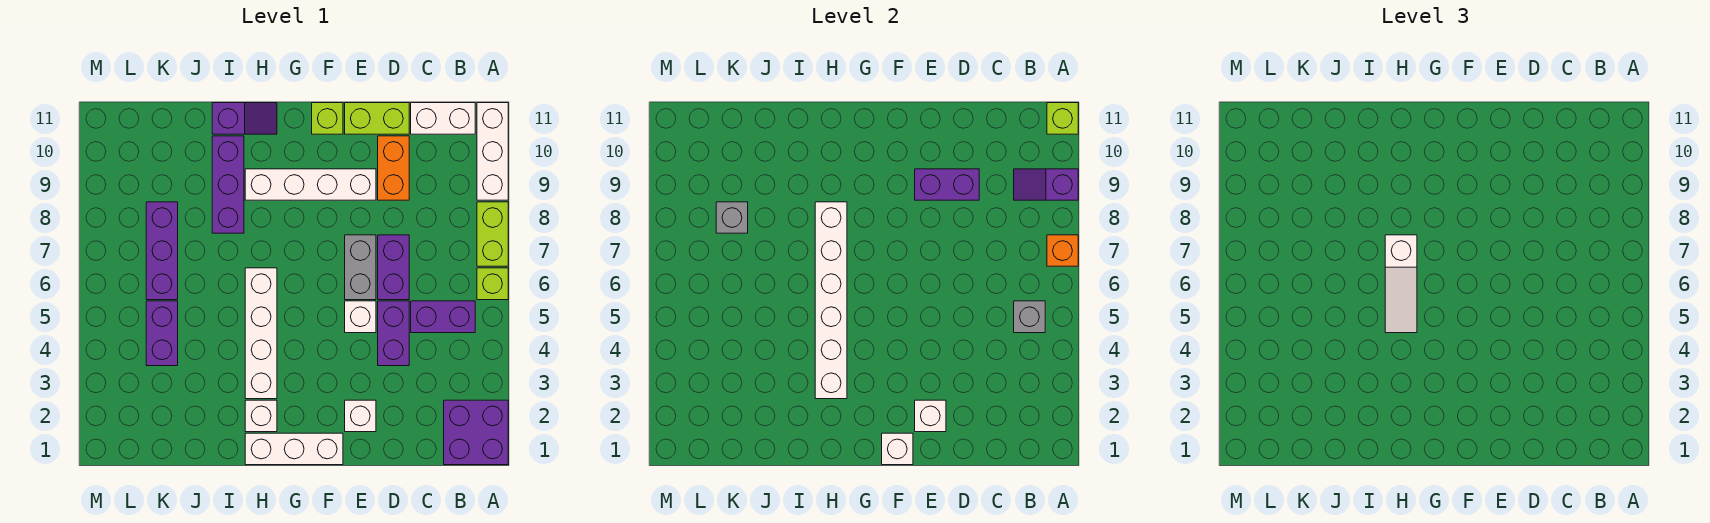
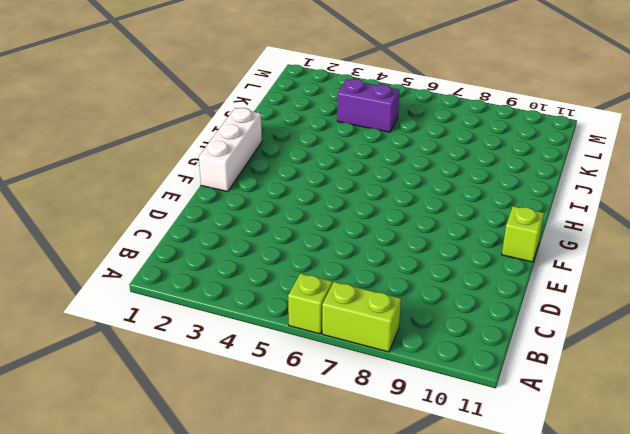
none -> purple brick A1:B2 level 1
none -> white brick A9:A11 level 1
none -> purple brick B5:C5 level 1
none -> white brick B11:C11 level 1

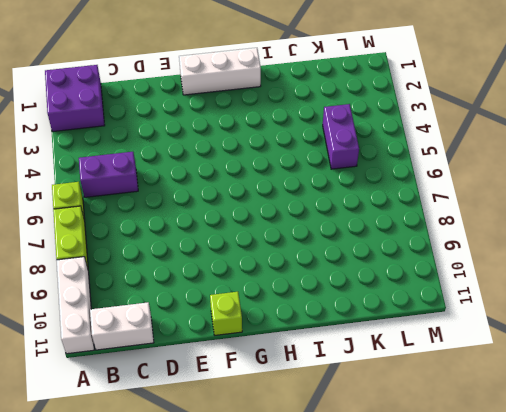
none -> purple brick D4:D5 level 1
none -> purple brick D6:D7 level 1
none -> orange brick D9:D10 level 1
none -> lime brick D11:E11 level 1

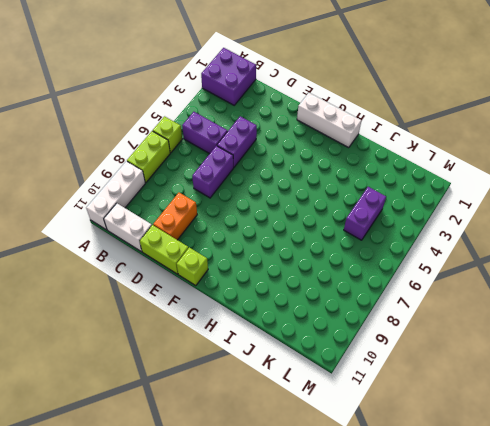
none -> white brick E2 level 1
none -> white brick E5 level 1
none -> grey brick E6:E7 level 1
none -> white brick E9:H9 level 1

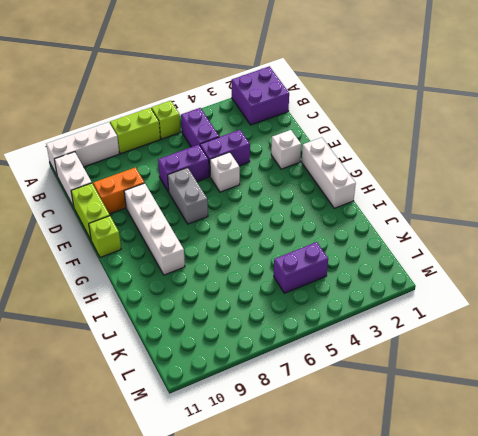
grey brick E7:F7 level 1 -> grey brick E6:E7 level 1
none -> white brick H2 level 1
none -> white brick H3:H6 level 1
none -> purple slope H11:I11 level 1 top I
none -> purple brick I8:I10 level 1

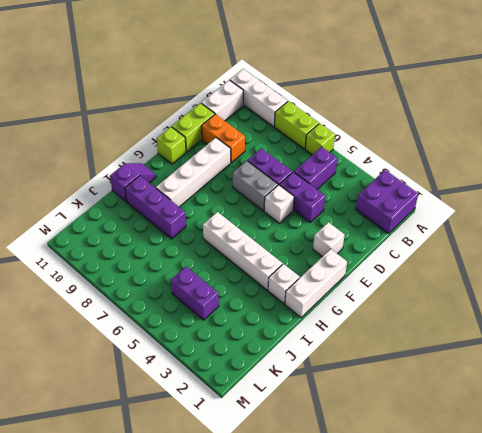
none -> purple brick K6:K8 level 1
none -> orange brick A7 level 2
none -> purple slope A9:B9 level 2 top A
none -> lime brick A11 level 2

